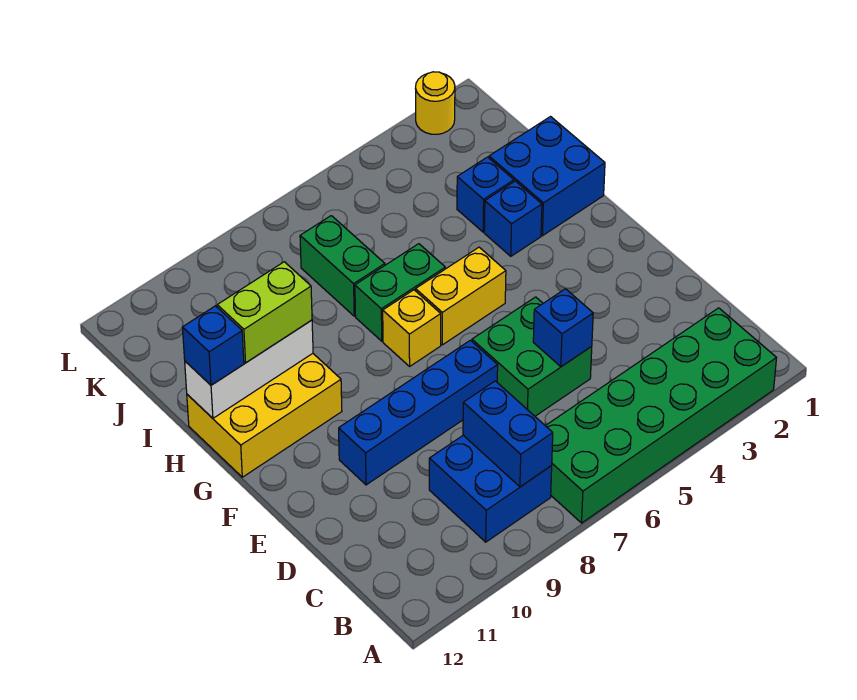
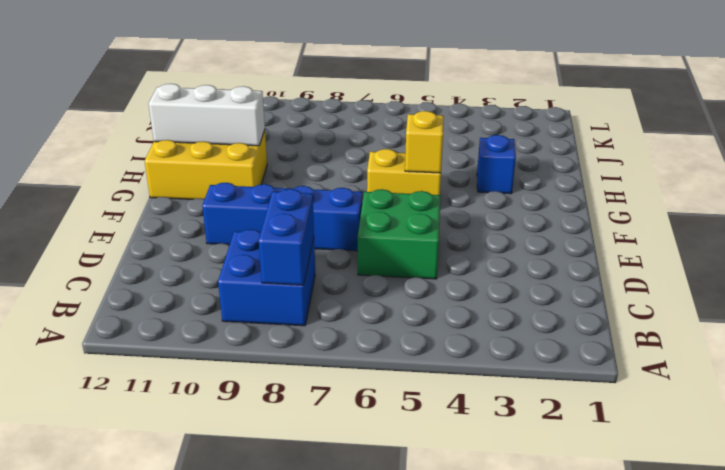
yellow brick G5 level 2 -> yellow brick G7 level 1
none -> green brick A2:B7 level 1
none -> blue brick H1:I2 level 1
none -> green brick H6:H7 level 1

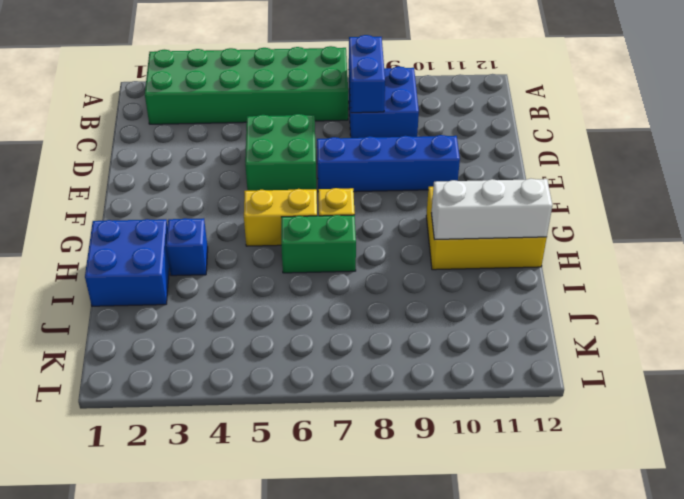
none -> blue brick I3 level 1
none -> green brick I7:J7 level 1
none -> yellow round brick L2 level 1

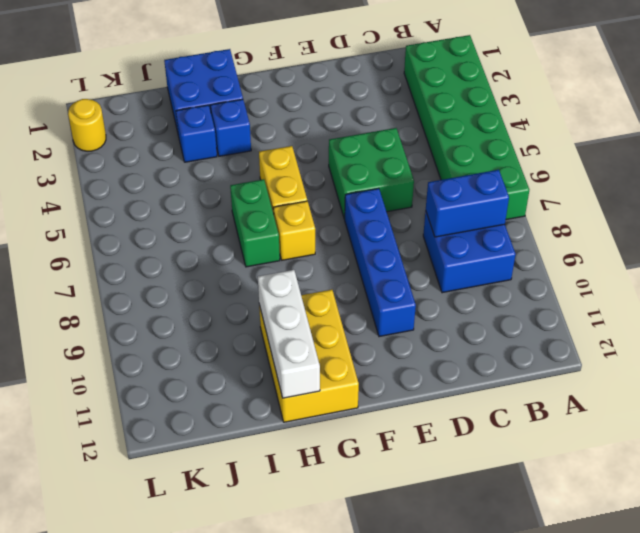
none -> green brick I7:J7 level 1
none -> blue brick D5 level 2
none -> lime brick H10:H11 level 3

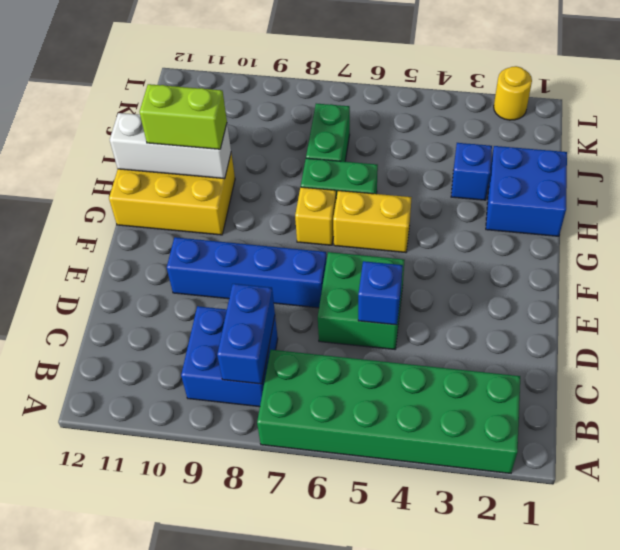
none -> blue brick H3 level 1
none -> blue brick H12 level 3

